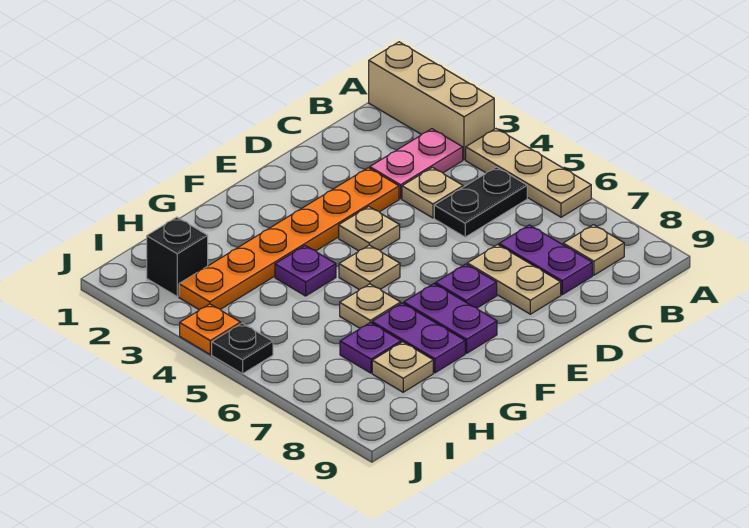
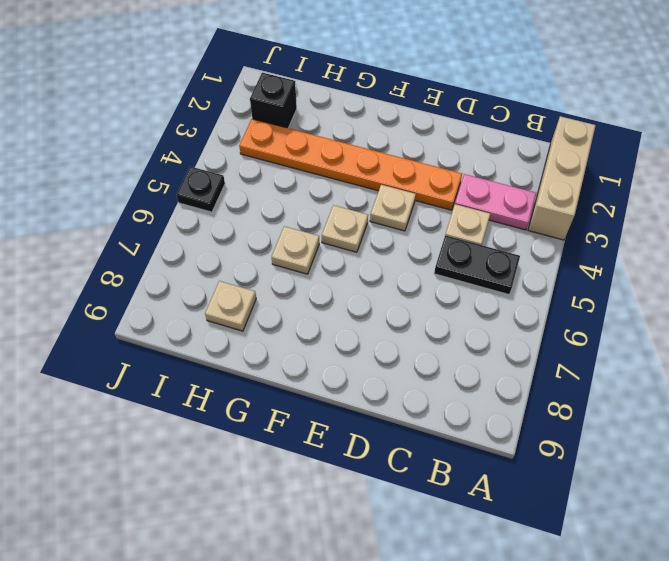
none -> tan plate A4:A6 level 1
none -> tan plate B8 level 1
none -> purple plate C7:C8 level 1

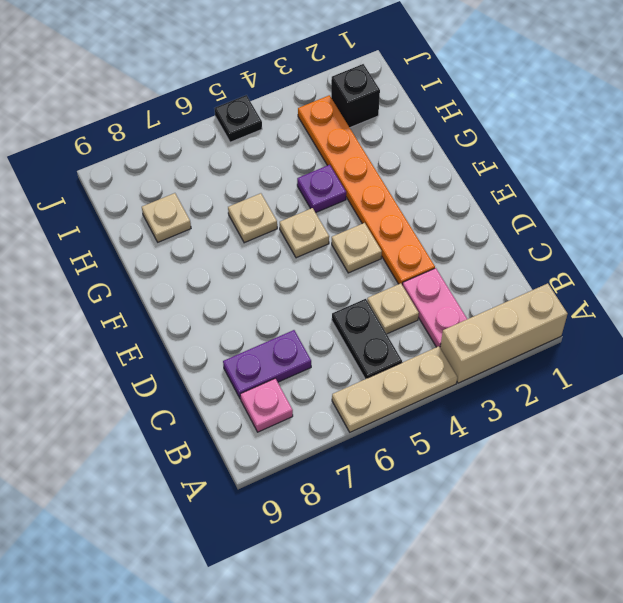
pink plate B8 level 1 -> tan plate B8 level 1
none -> tan plate D7:D8 level 1
none -> purple plate E7 level 1
none -> purple plate F7:F8 level 1

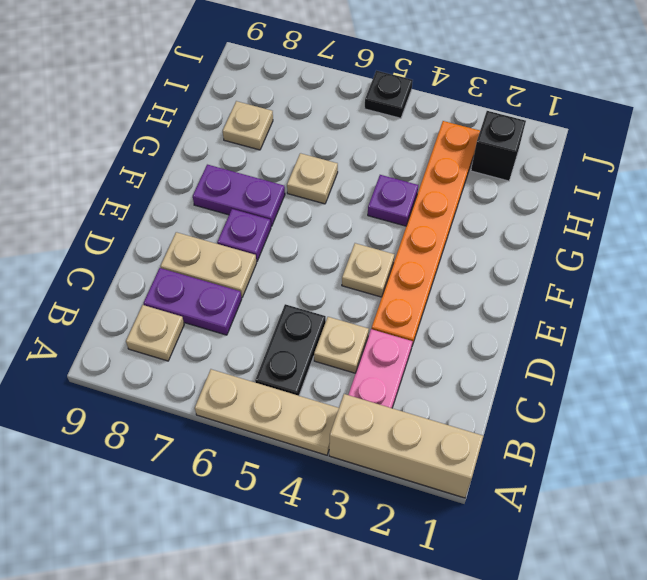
none -> tan plate F5 level 1
none -> purple plate G7:G8 level 1
none -> purple plate H7 level 1

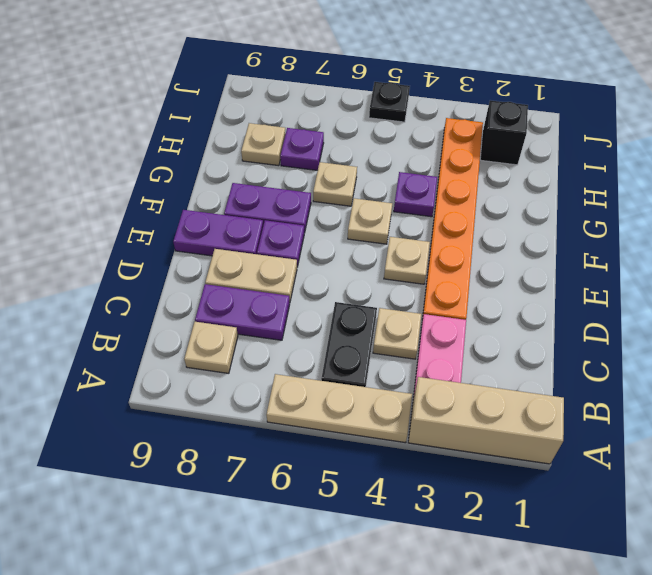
purple plate E8:E9 level 1 -> purple plate G7:G8 level 1
none -> orange plate J4 level 1

